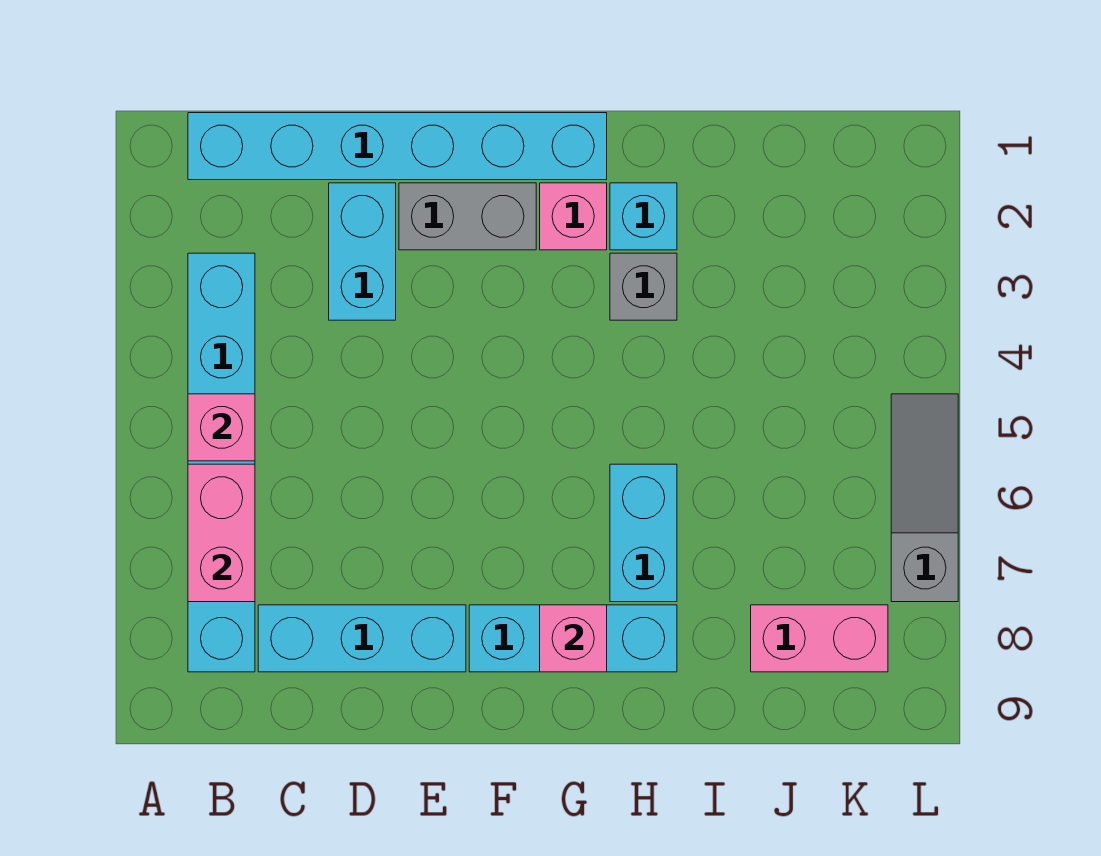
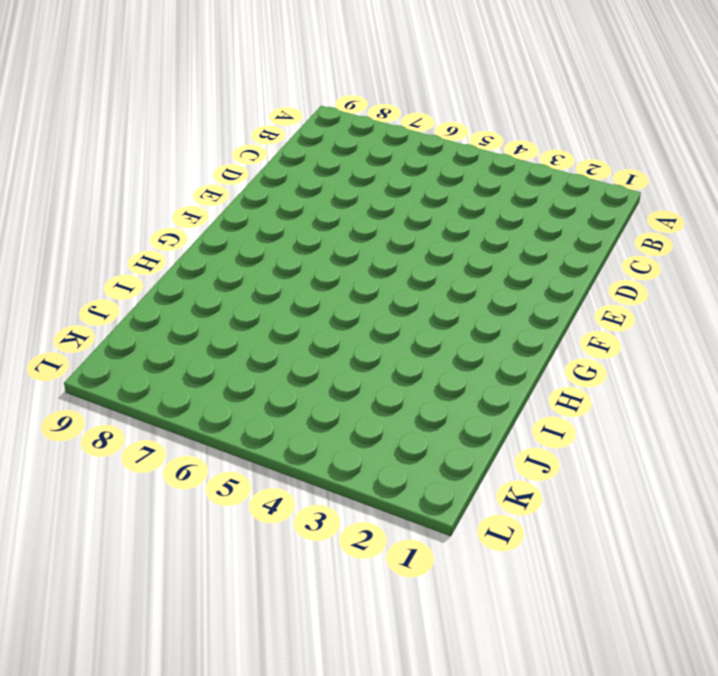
none -> cyan brick B1:G1 level 1
none -> cyan brick B3:B8 level 1
none -> cyan brick C8:E8 level 1

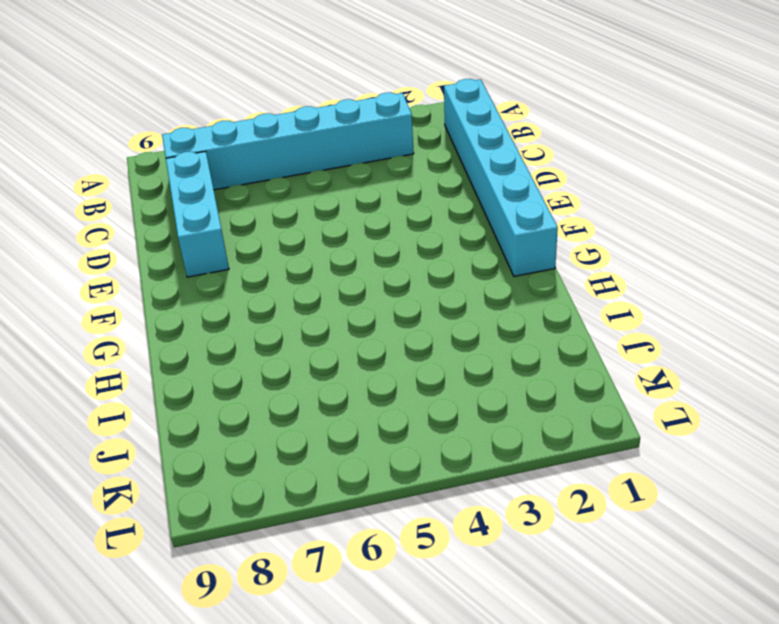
none -> cyan brick D2:D3 level 1
none -> grey brick E2:F2 level 1
none -> cyan brick F8:H8 level 1

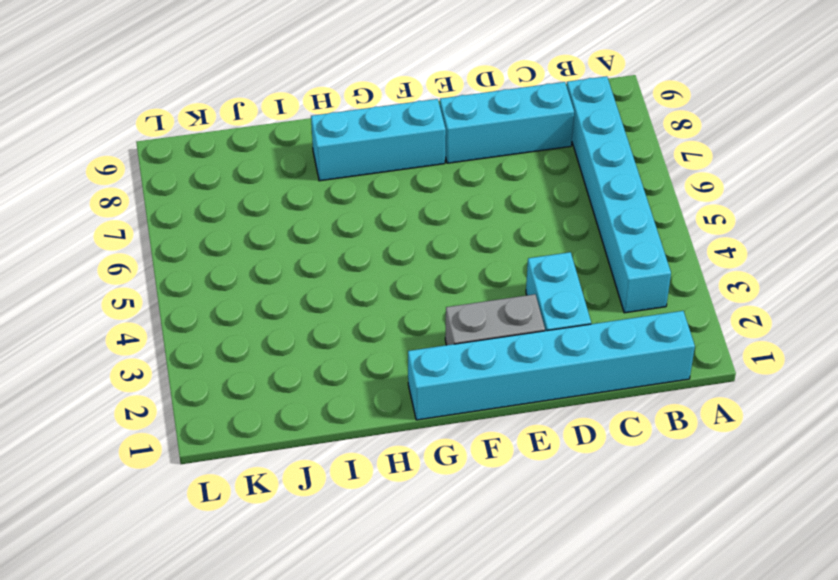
none -> pink brick G2 level 1
none -> cyan brick H2 level 1
none -> grey brick H3 level 1

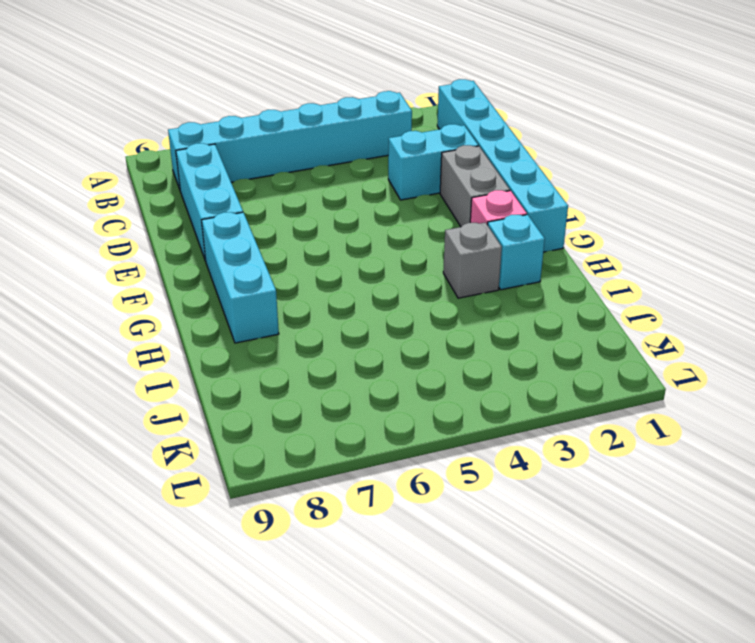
none -> cyan brick H6:H7 level 1
none -> pink brick J8:K8 level 1
none -> grey slope L5:L7 level 1 top 7

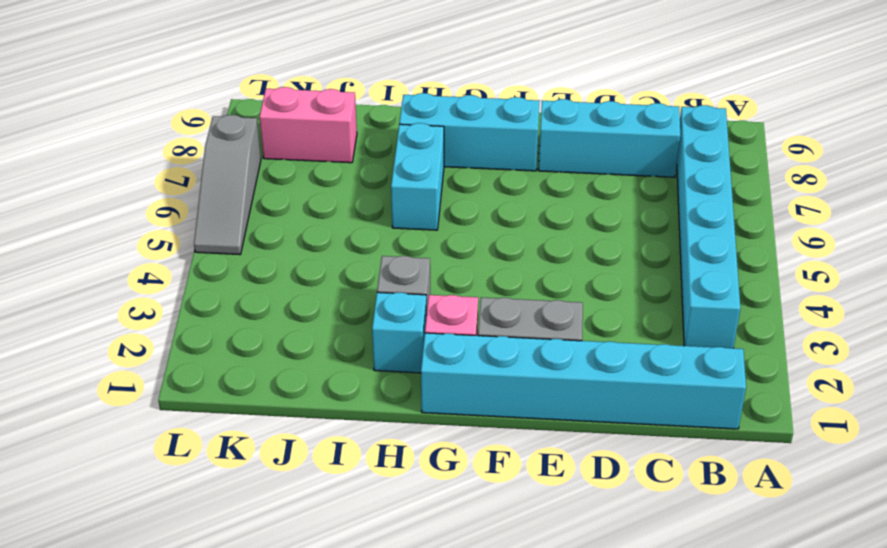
none -> cyan brick D2:D3 level 1
none -> pink brick B5 level 2
none -> pink brick B6:B7 level 2

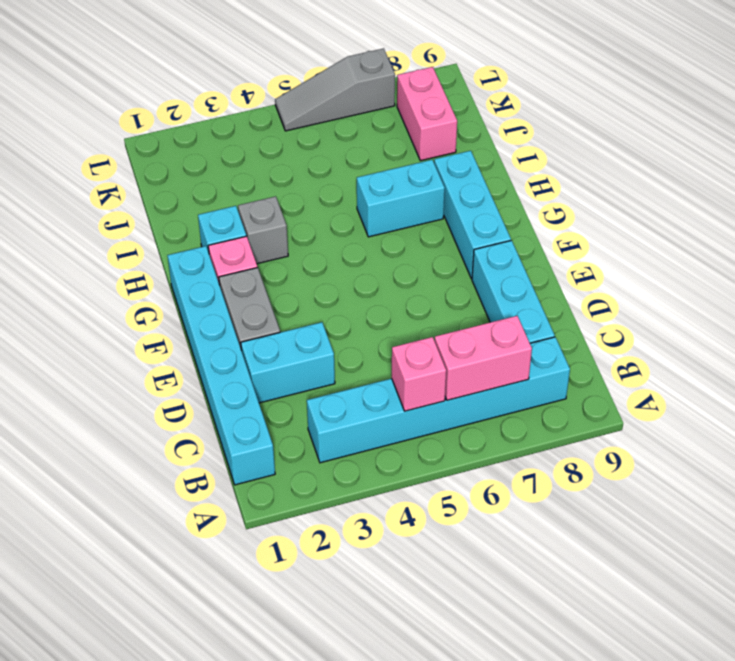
none -> pink brick G8 level 2

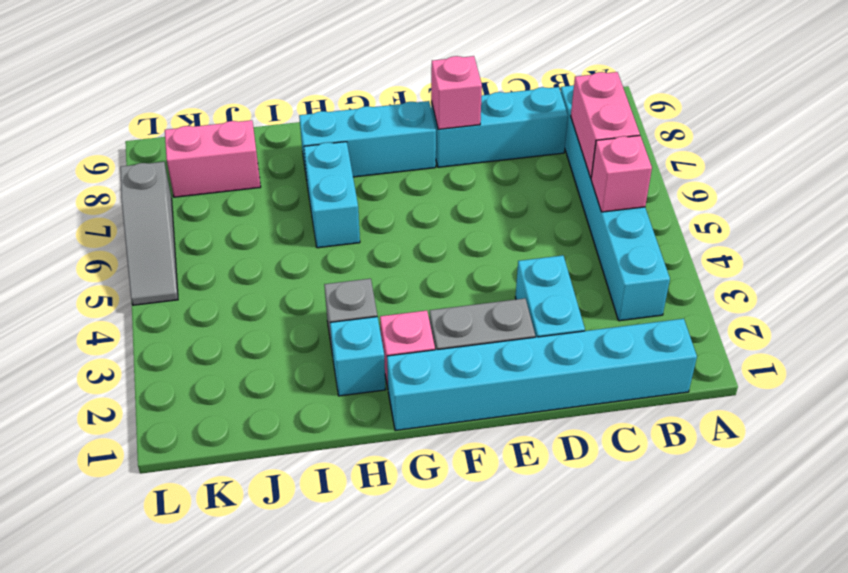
pink brick E8 level 2 -> pink brick G8 level 2

